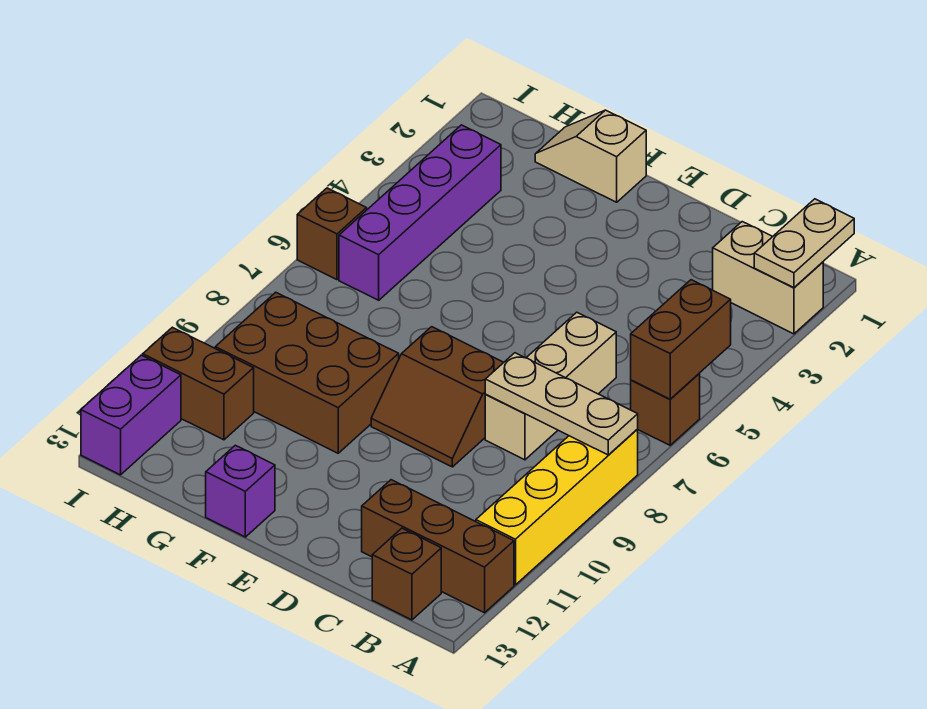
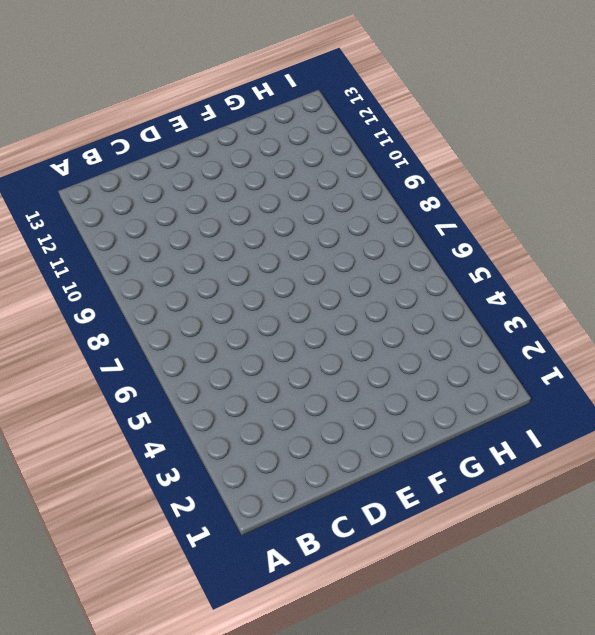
none -> tan brick A2:B2 level 1
none -> brown brick A6 level 1
none -> yellow brick A8:A11 level 1

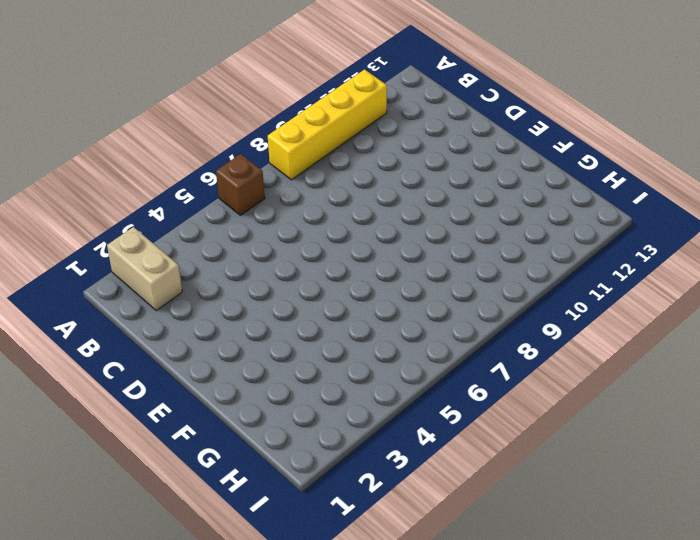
none -> brown brick A12:C12 level 1
none -> brown brick B13 level 1
none -> tan brick C6:C8 level 1

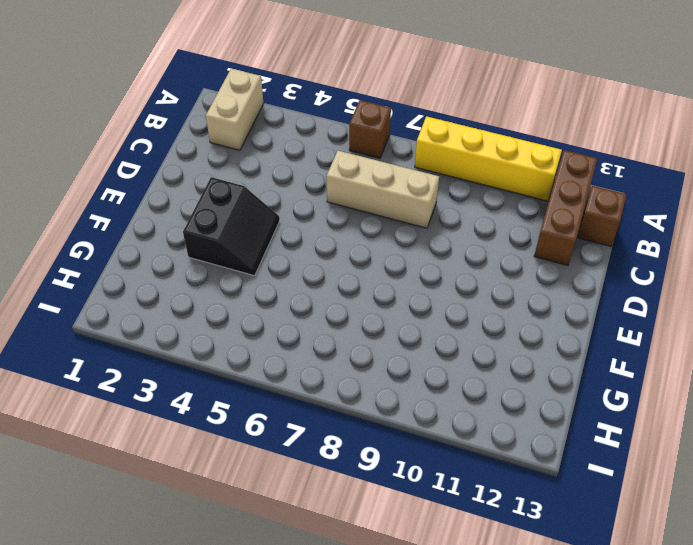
black slope E3:F4 level 1 top 3 -> none
none -> brown slope D8:E9 level 1 top 8
none -> tan slope F1:G1 level 1 top F
none -> brown brick F9:H10 level 1

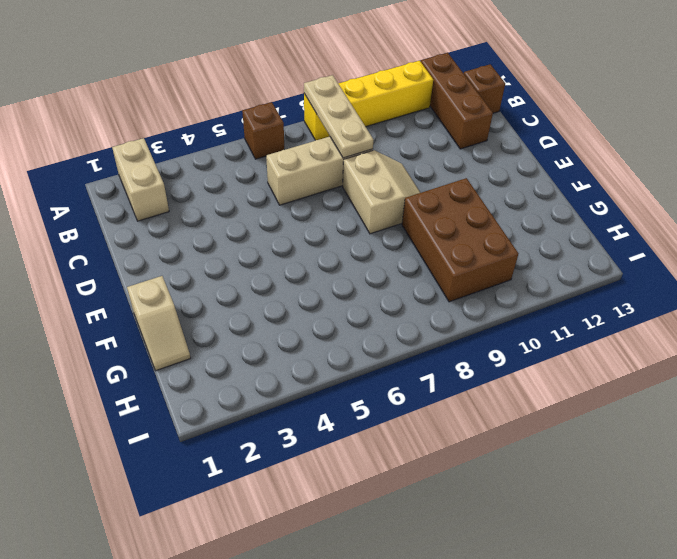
tan slope D8:E9 level 1 top 8 -> brown slope D8:E9 level 1 top 8
none -> purple brick F13 level 1
none -> purple brick H3:H6 level 1
none -> brown brick H11:I11 level 1

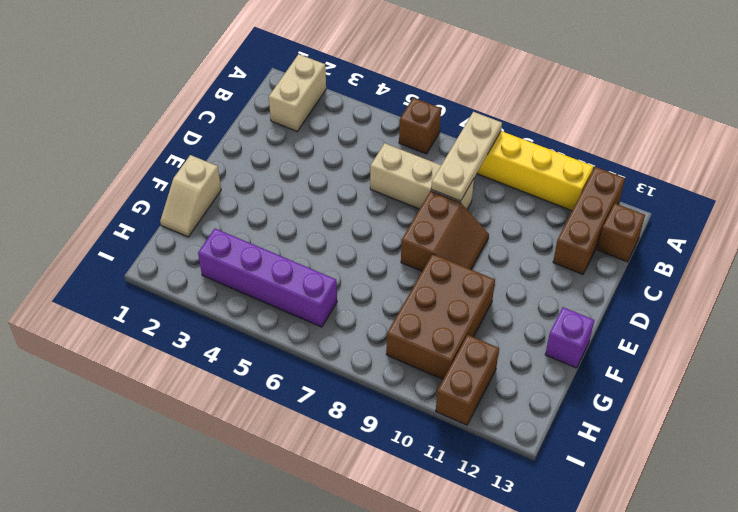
none -> brown brick I6 level 1
none -> purple brick I12:I13 level 1
none -> tan plate A1:A2 level 2

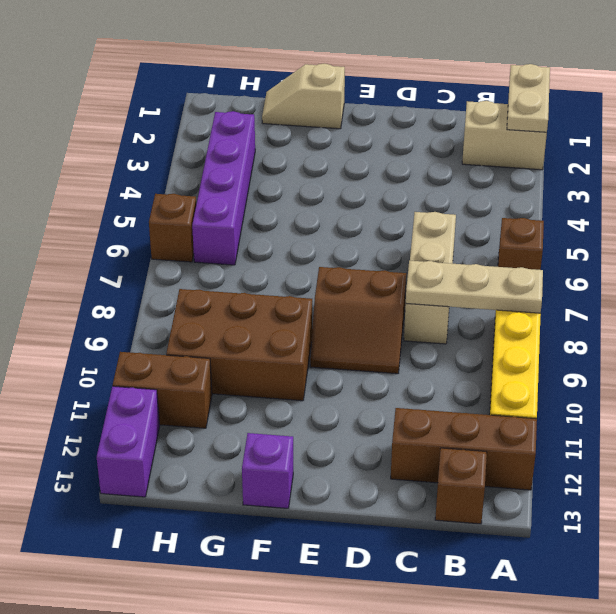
none -> brown brick A5:A6 level 2

